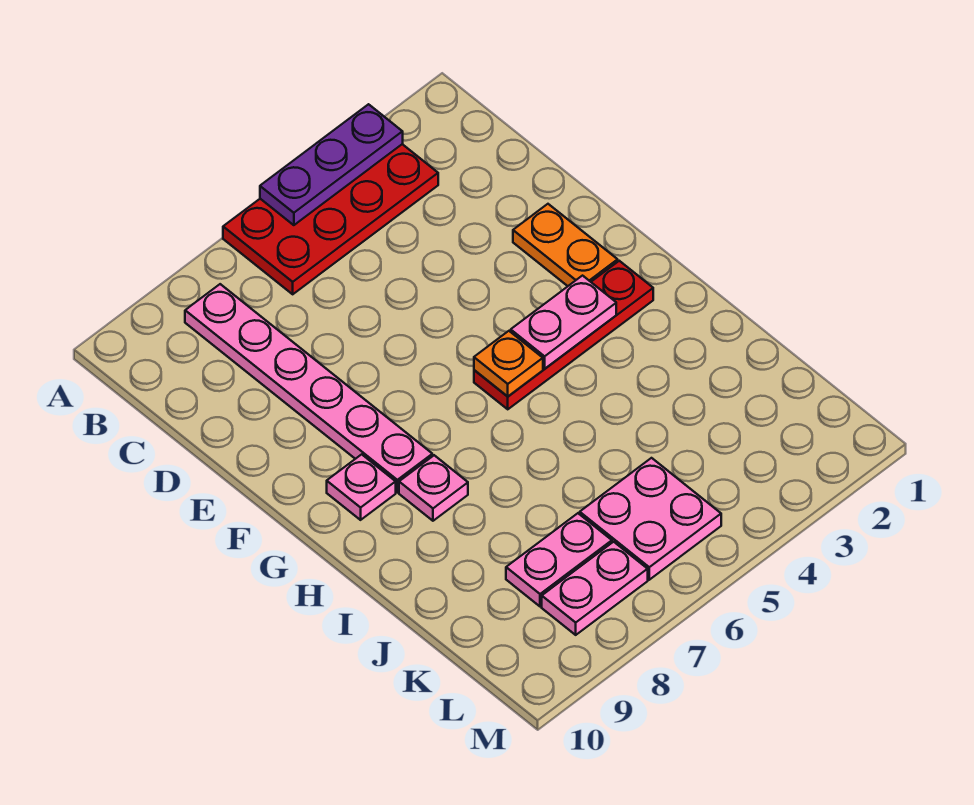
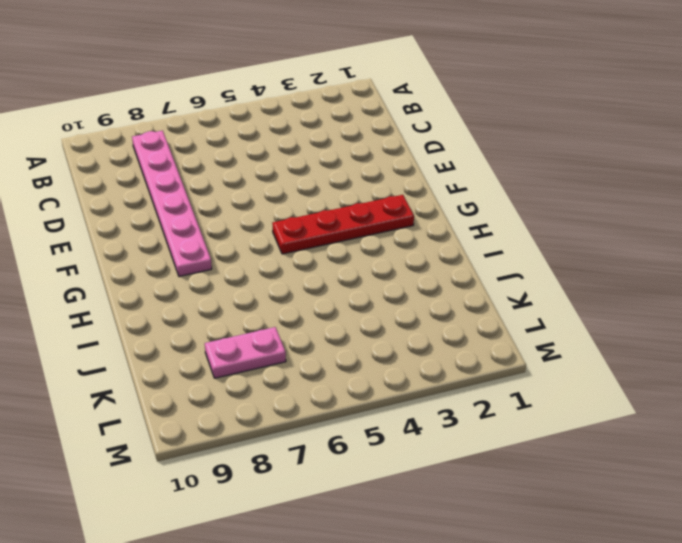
none -> red plate A3:B6 level 1
none -> orange plate E2:F2 level 1
none -> pink plate G9 level 1

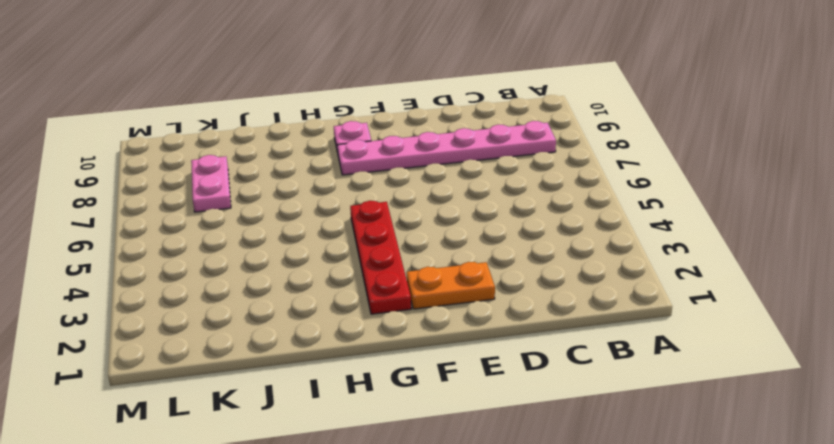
none -> red plate A3:B6 level 1
none -> pink plate H8 level 1
none -> pink plate K5:L6 level 1

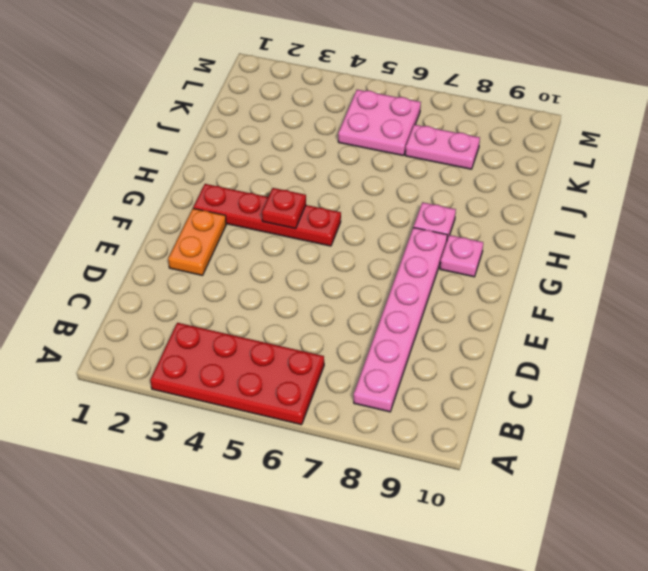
red plate G4 level 2 -> pink plate G3:G4 level 2
none -> pink plate L7:L8 level 1
none -> purple plate A3:A5 level 2
none -> orange plate G5 level 2

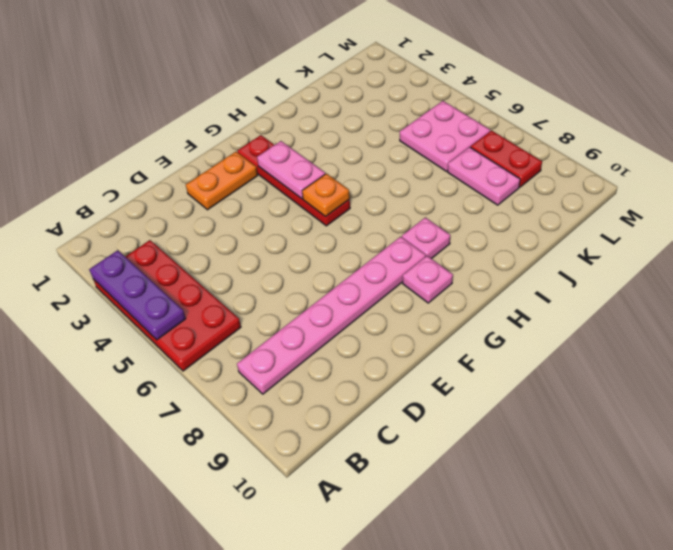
red plate L7:L8 level 1 -> pink plate L7:L8 level 1

